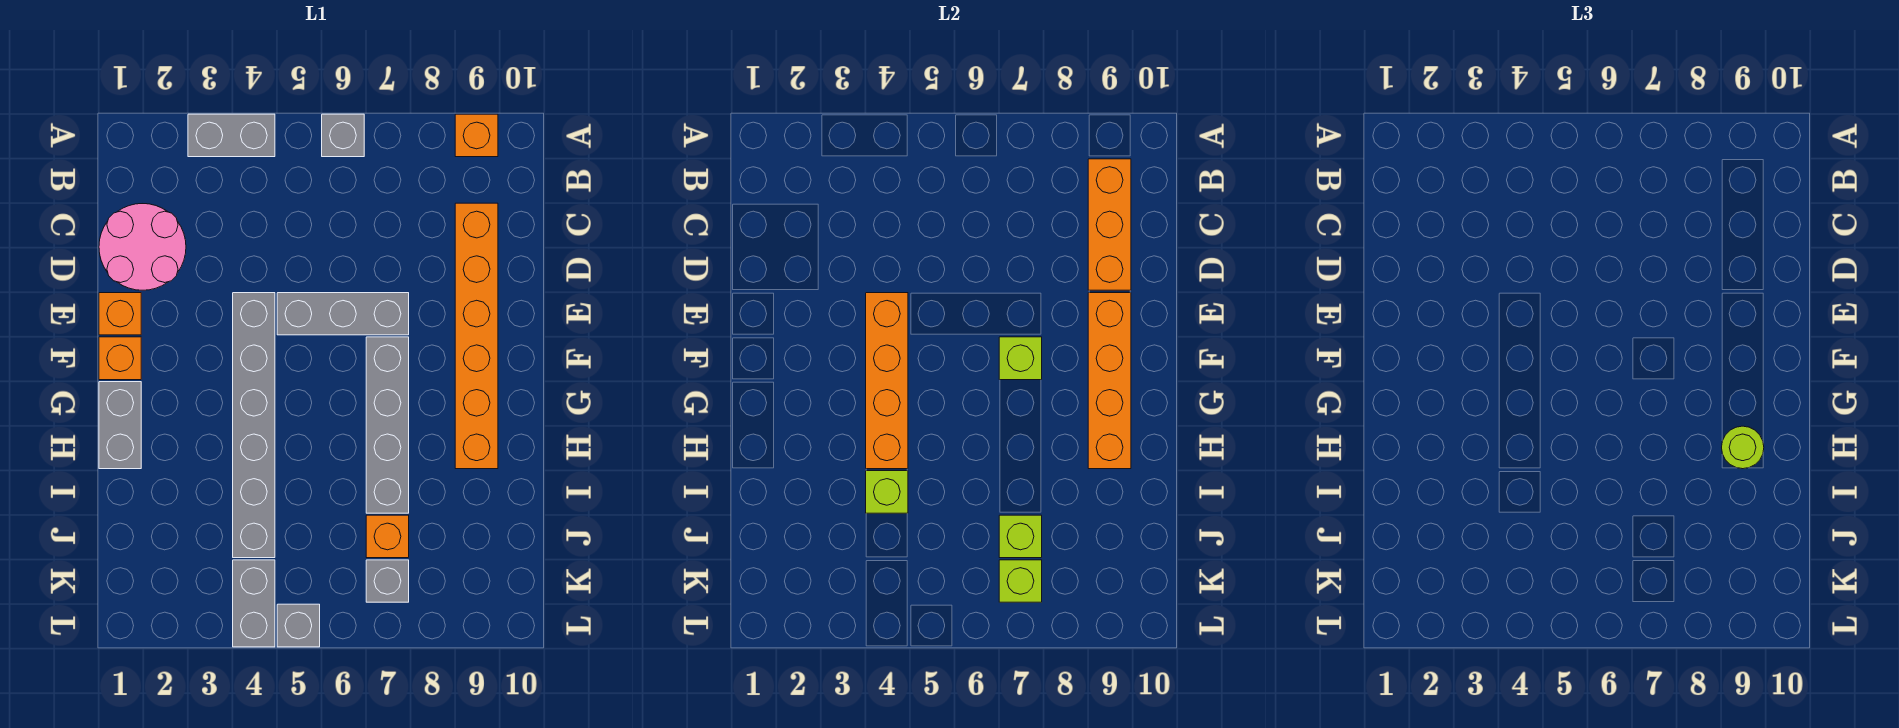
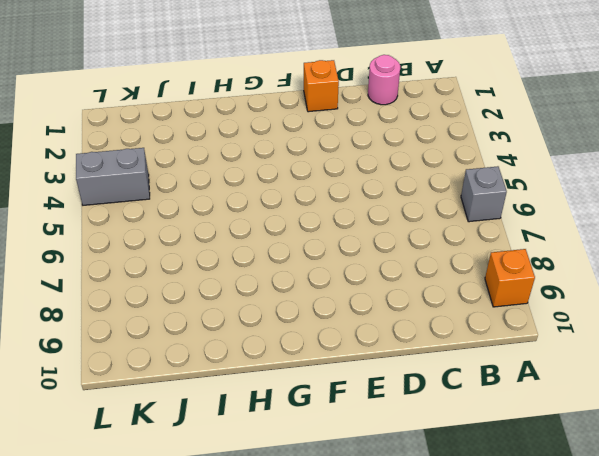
pink round brick C1 level 1 -> pink round brick C1:D2 level 1
none -> grey brick A3:A4 level 1
none -> orange brick C9:H9 level 1
none -> grey brick E4:J4 level 1

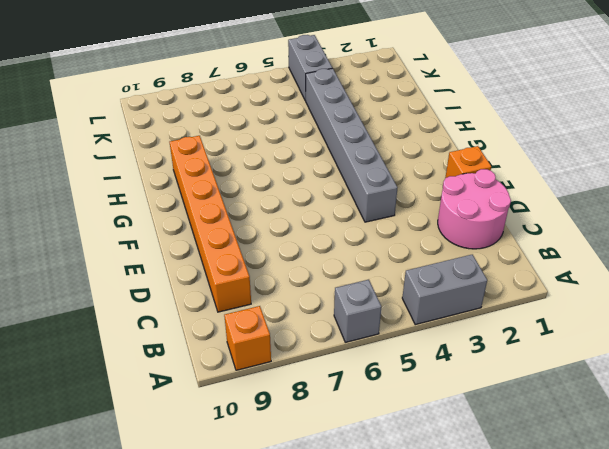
none -> grey brick E5:E7 level 1
none -> orange brick F1 level 1
none -> grey brick F7:I7 level 1

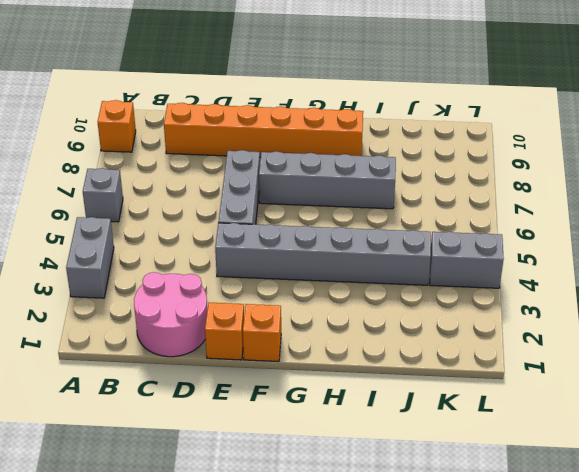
none -> grey brick G1:H1 level 1
none -> orange brick J7 level 1
none -> grey brick K7 level 1

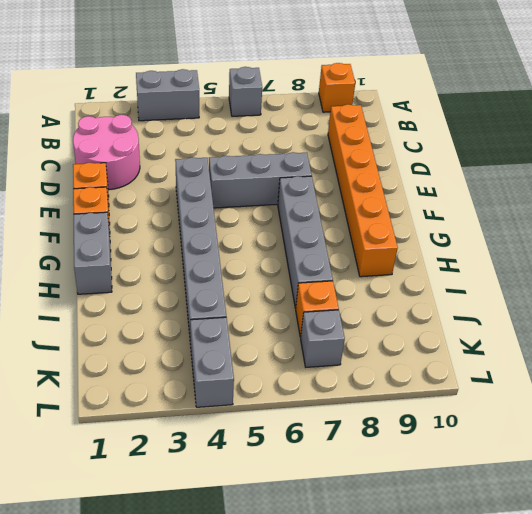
none -> grey brick L5 level 1
none -> orange brick B9:D9 level 2
none -> orange brick E4:H4 level 2

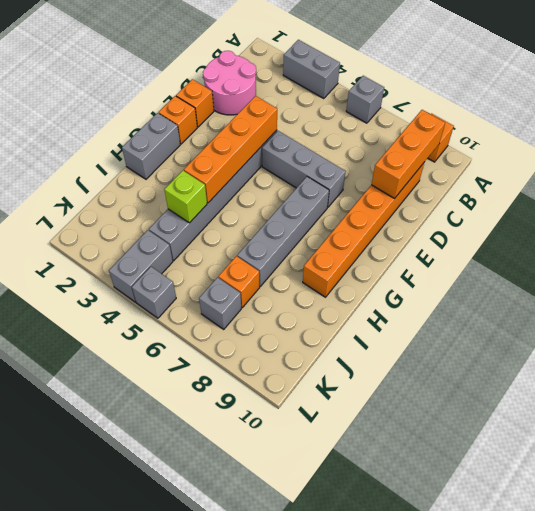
none -> orange brick E9:H9 level 2
none -> lime brick F7 level 2
none -> lime brick J7 level 2

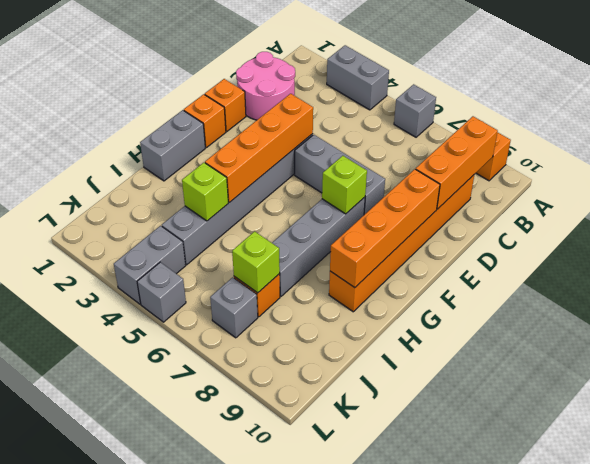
none -> lime brick K7 level 2
none -> lime round brick H9 level 3

